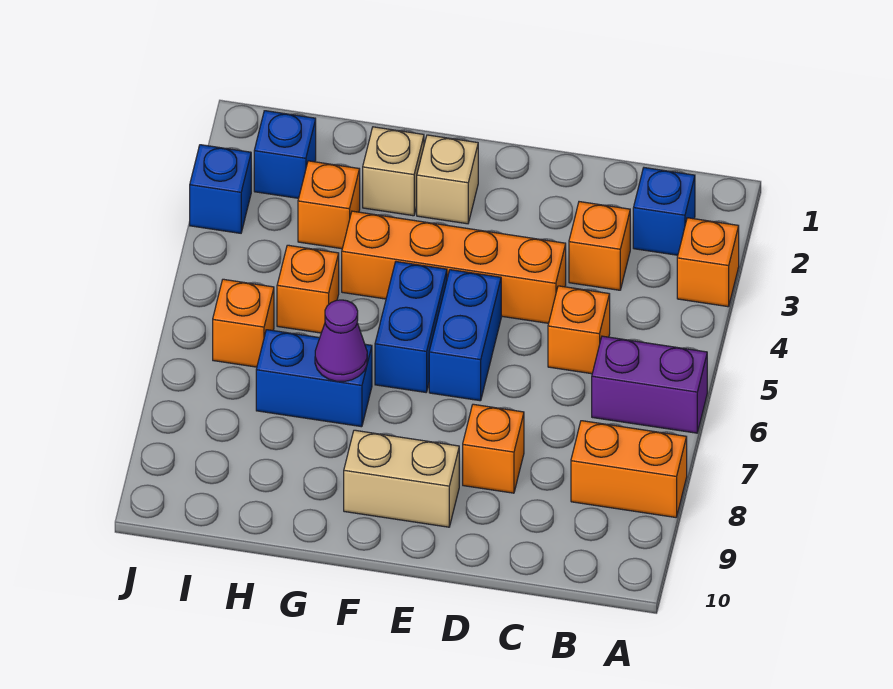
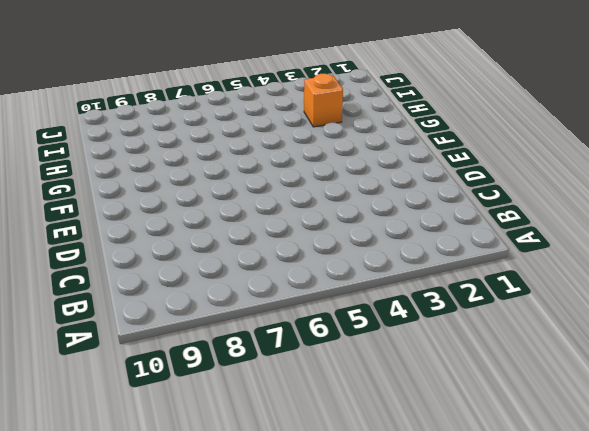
none -> orange brick A3 level 1
none -> purple brick A6:B6 level 1
none -> orange brick A8:B8 level 1

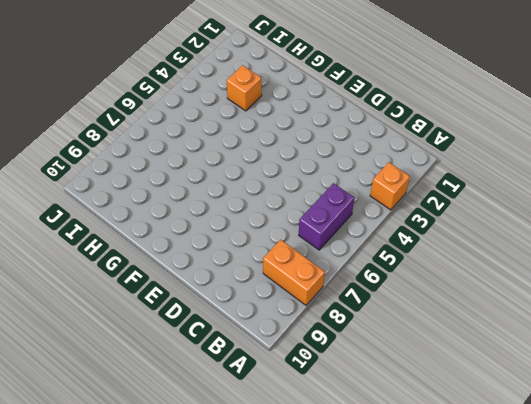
purple brick B5:B6 level 1 -> purple brick A6:B6 level 1
none -> blue brick B2 level 1
none -> orange brick C3 level 1
none -> orange brick C5 level 1

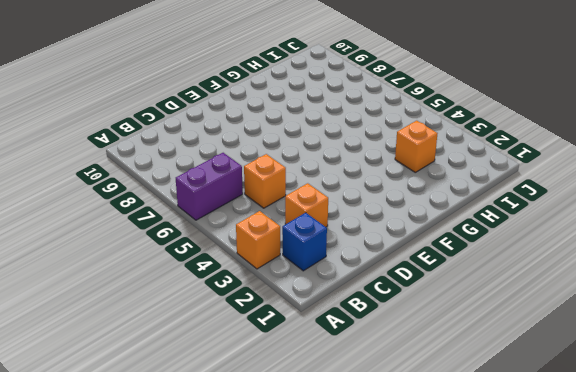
none -> orange brick A8:B8 level 1
none -> orange brick D4:G4 level 1
none -> orange brick D8 level 1

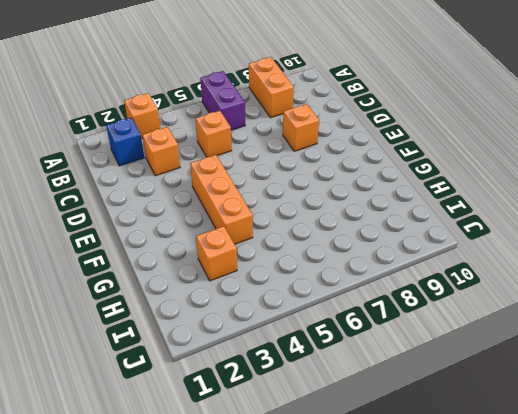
orange brick E4:G4 level 1 -> orange brick D4:G4 level 1
none -> blue brick E5:E6 level 1
none -> tan brick E9:F9 level 1
none -> tan brick F2 level 1

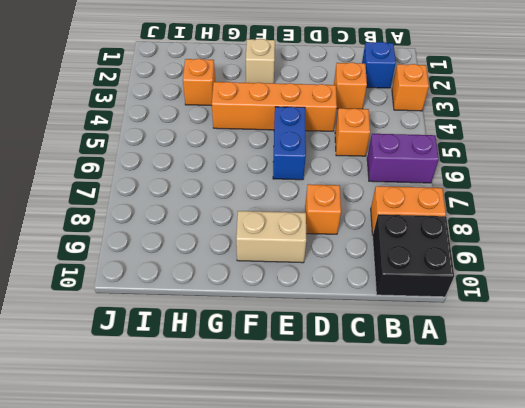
black brick A9:B10 level 1 -> none
none -> blue brick F5:F6 level 1
none -> tan brick G2 level 1
none -> blue brick G7:H7 level 1

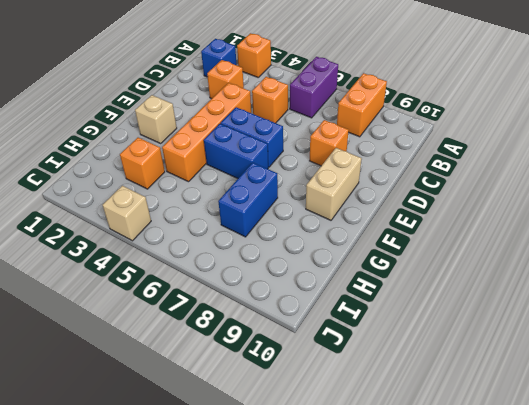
tan brick J4 level 1 -> tan brick G2 level 1
none -> orange brick H5 level 1
none -> blue brick I2 level 1
none -> orange brick I6 level 1

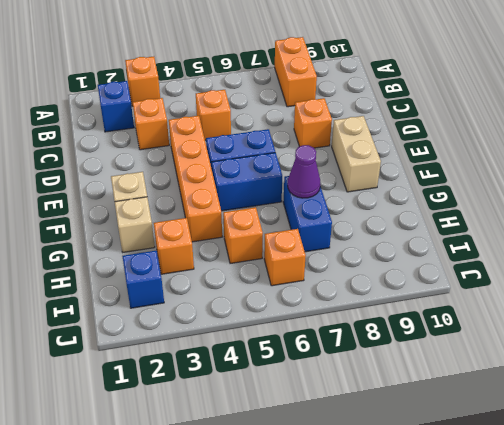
none -> purple brick A6:B6 level 1
none -> blue brick J3 level 1

